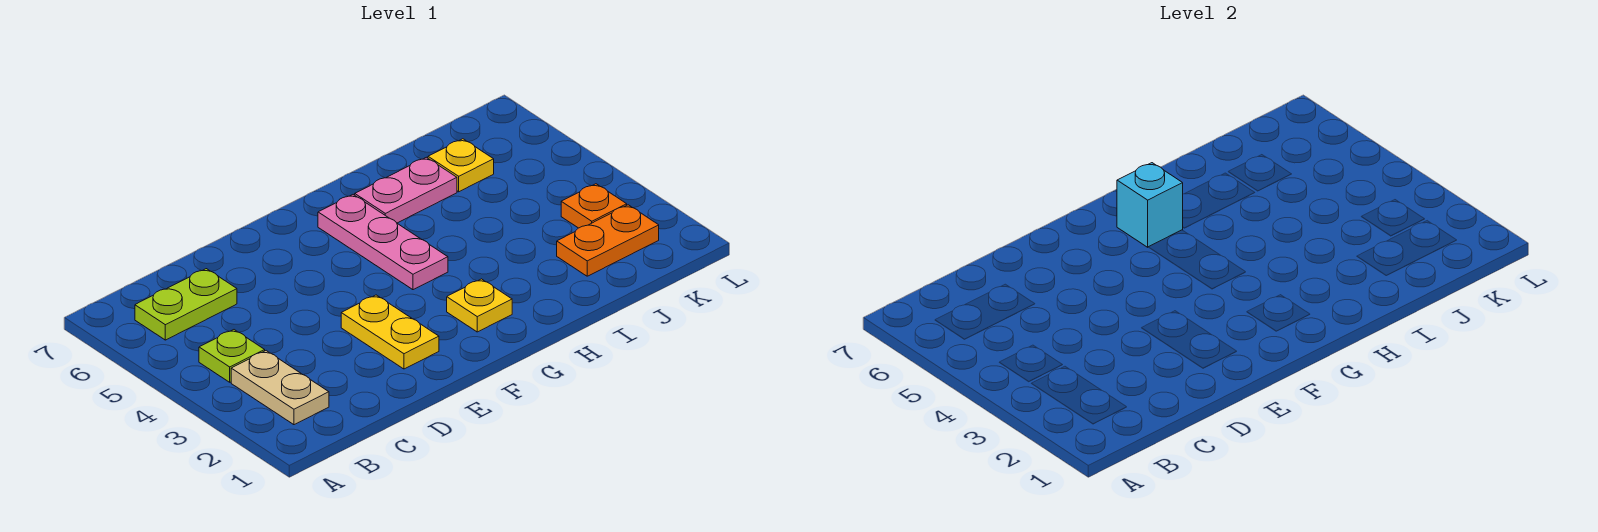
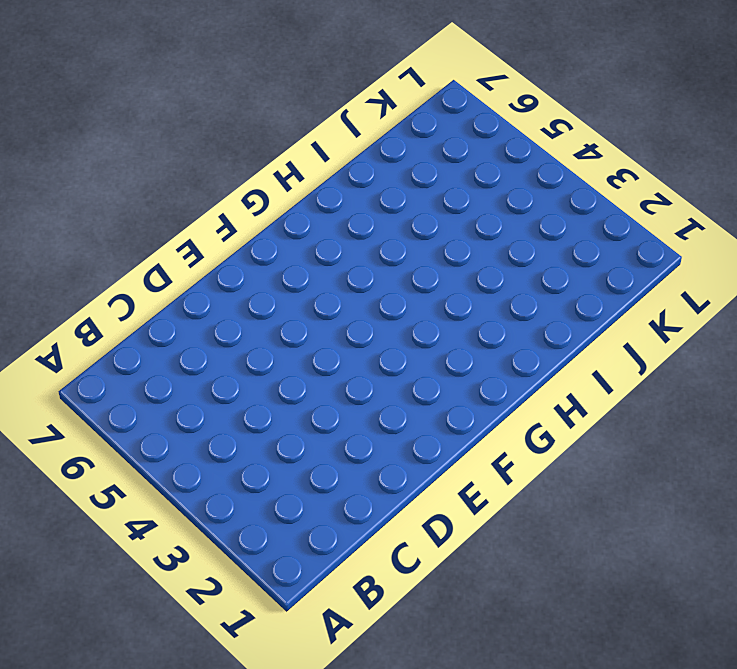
none -> tan plate B2:B3 level 1
none -> lime plate B4 level 1

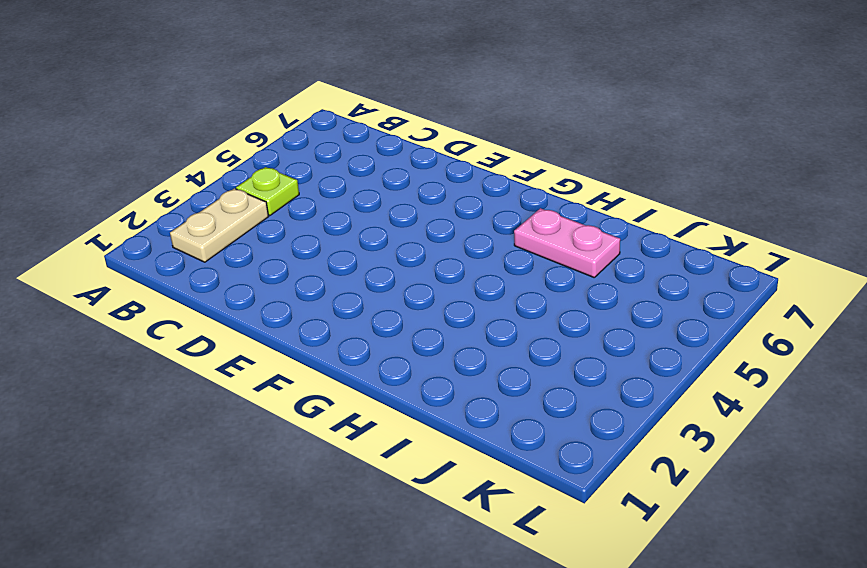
none -> lime plate B6:C6 level 1
none -> yellow plate E2:E3 level 1

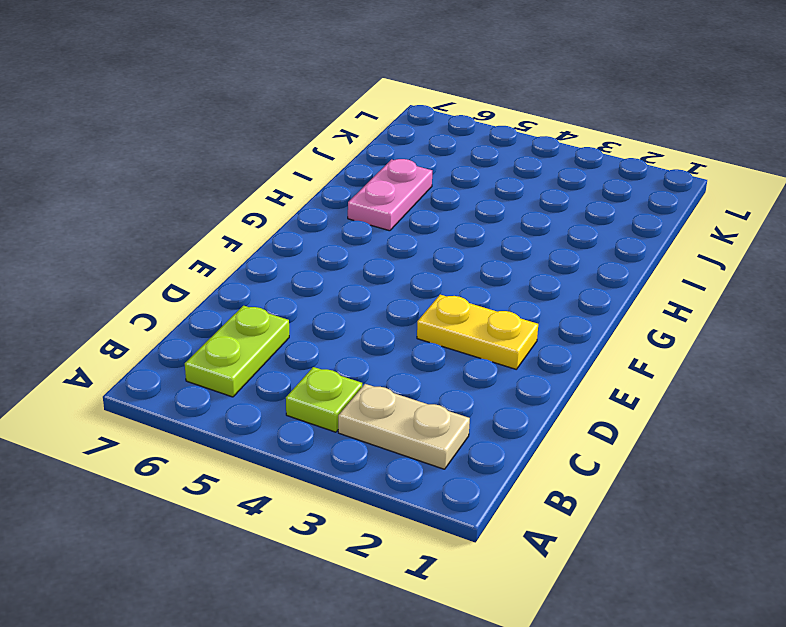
none -> yellow plate G2 level 1
none -> pink plate G4:G6 level 1

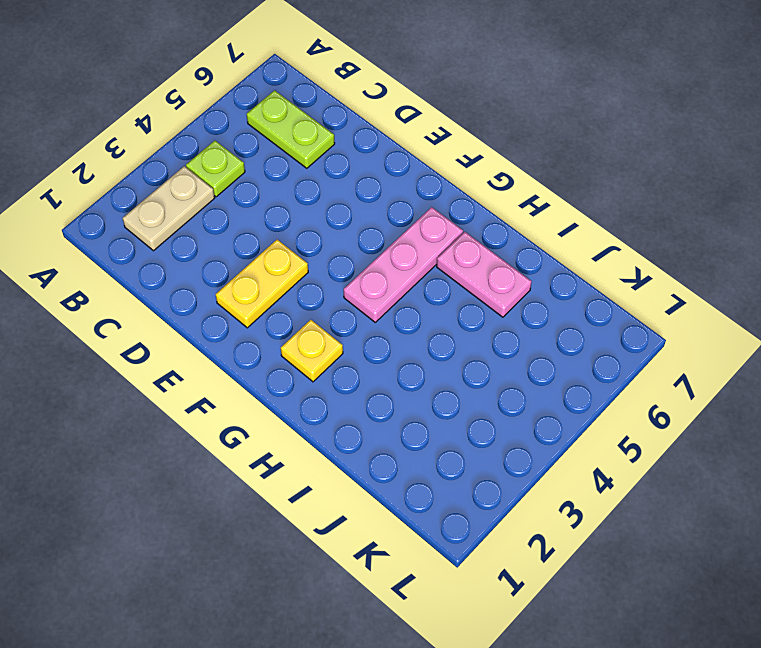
none -> orange plate J2:K2 level 1
none -> yellow plate J6 level 1

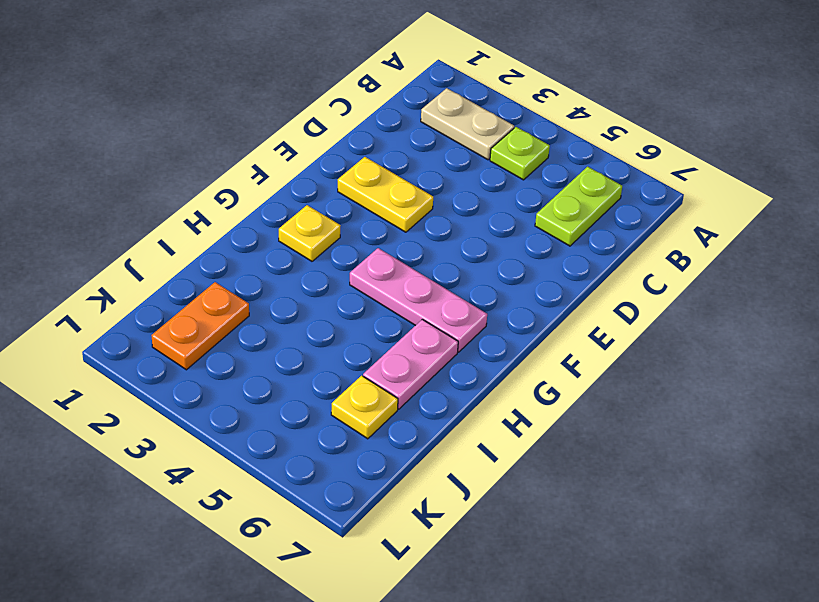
none -> orange plate K3 level 1
none -> cyan brick G6 level 2

